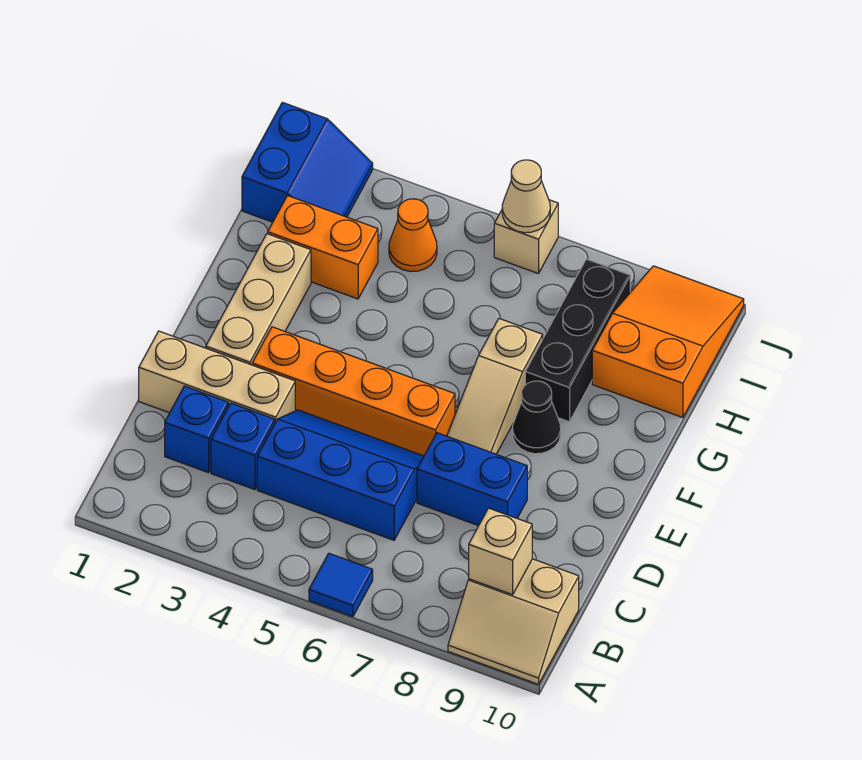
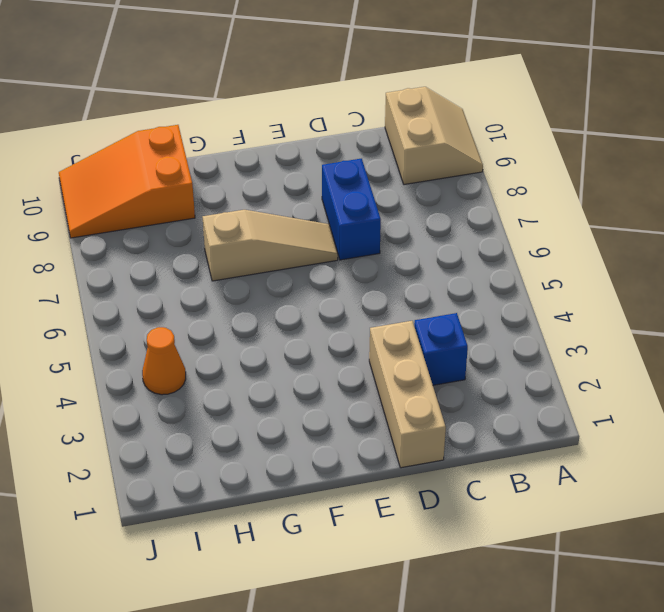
none -> blue tile A6 level 1
none -> blue brick C2 level 1
none -> blue slope C4:D6 level 1 top C

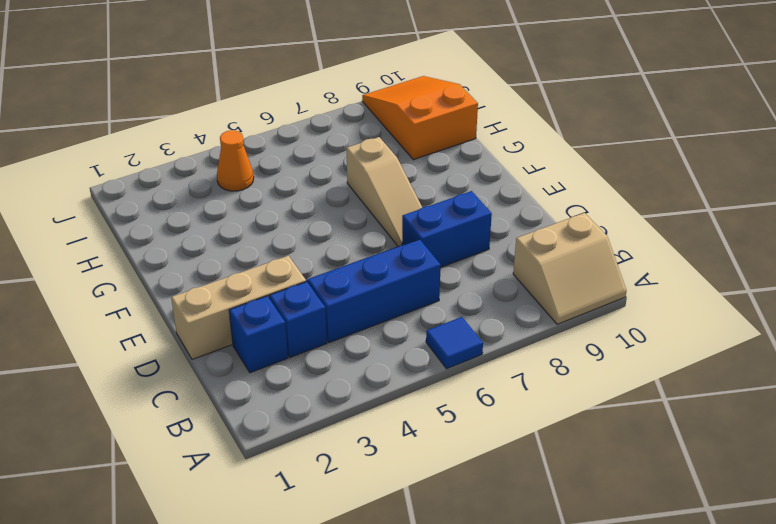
none -> tan brick E2:G2 level 1
none -> orange brick E3:E6 level 1
none -> black cone F8 level 1

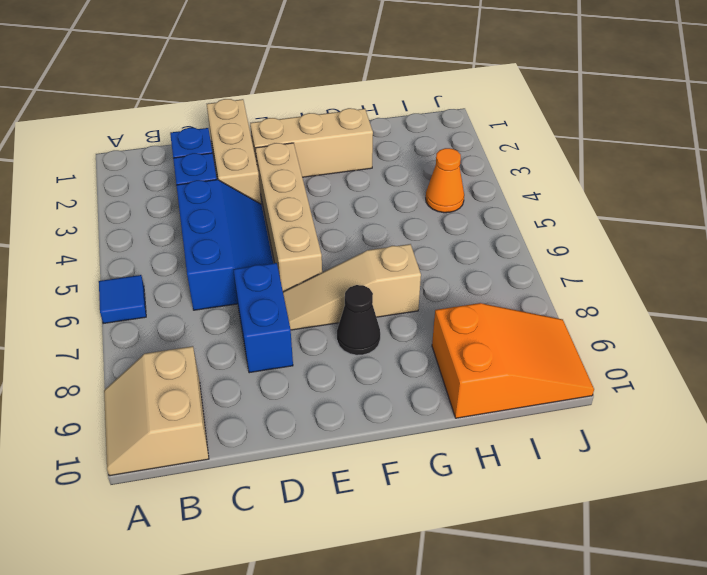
tan brick E3:E6 level 1 -> orange brick E3:E6 level 1
none -> black brick G8:I8 level 1
none -> orange brick H2:H3 level 1
none -> blue slope I1:J2 level 1 top 1

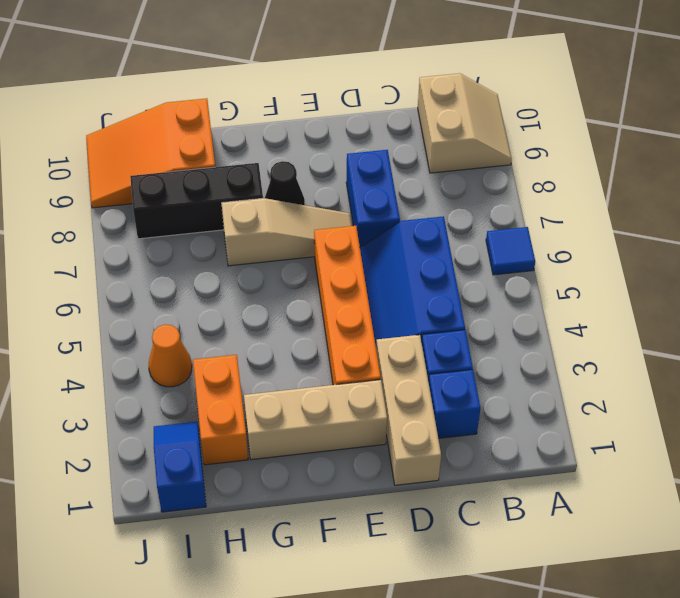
blue slope I1:I2 level 1 top 1 -> blue slope I1:J2 level 1 top 1
none -> tan brick J6 level 1
none -> tan brick B9 level 2
none -> tan cone J6 level 2

